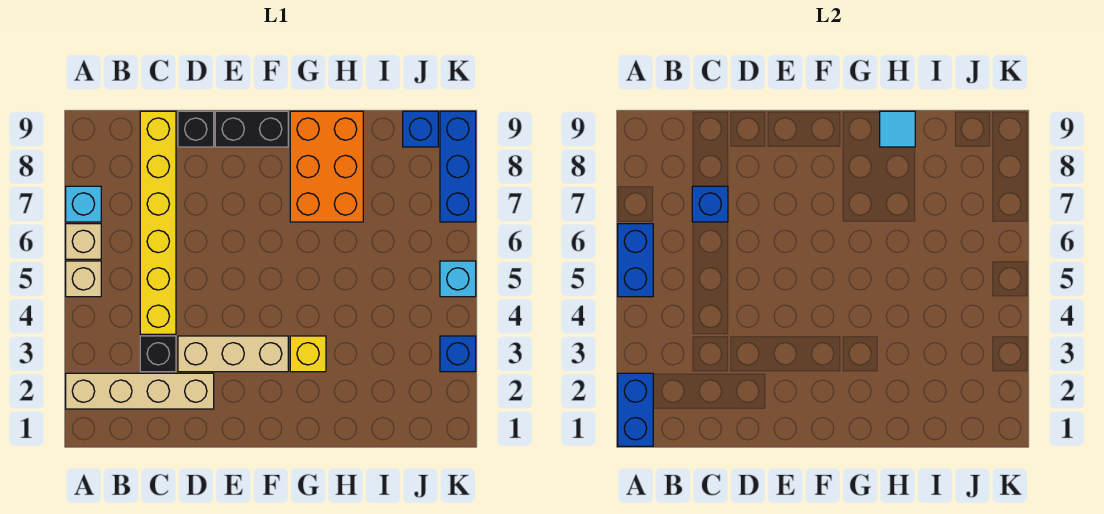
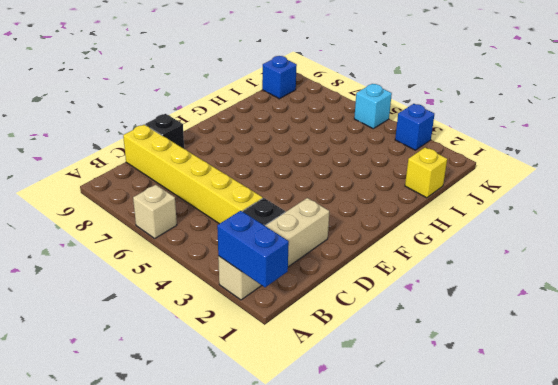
yellow brick I1 level 1 -> yellow brick G3 level 1
none -> tan brick A5 level 1
none -> cyan brick A7 level 1
none -> tan brick D3:F3 level 1

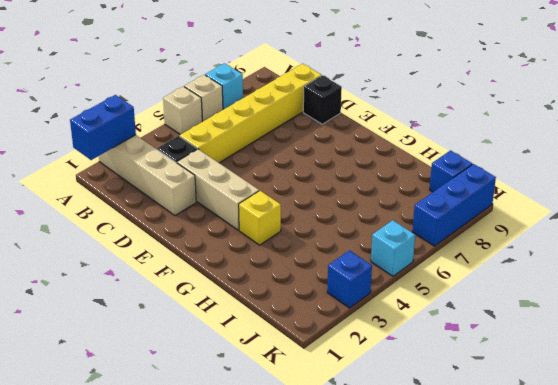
none -> black brick E9:F9 level 1
none -> orange brick G7:H9 level 1
none -> blue brick A5:A6 level 2

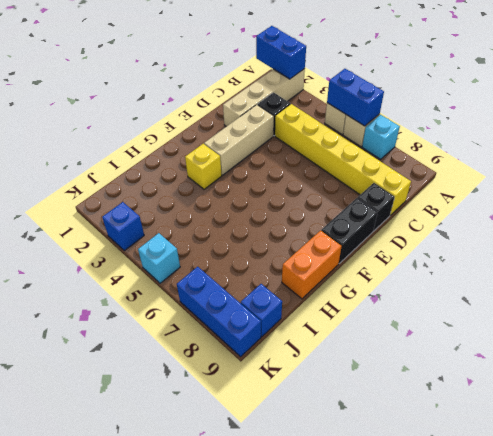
orange brick G9:H9 level 1 -> orange brick G7:H9 level 1
none -> blue brick C7 level 2
none -> cyan tile H9 level 2

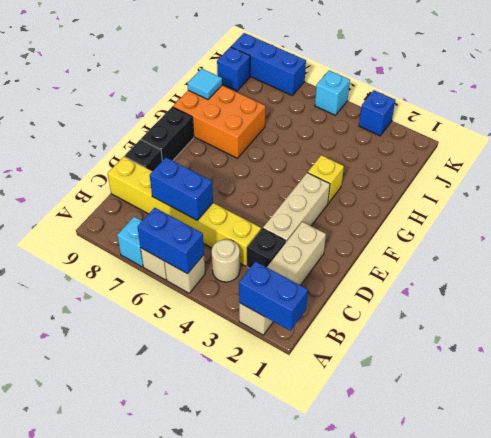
tan round brick B4 level 1 -> none
blue brick C6:C7 level 2 -> blue brick C7 level 2

